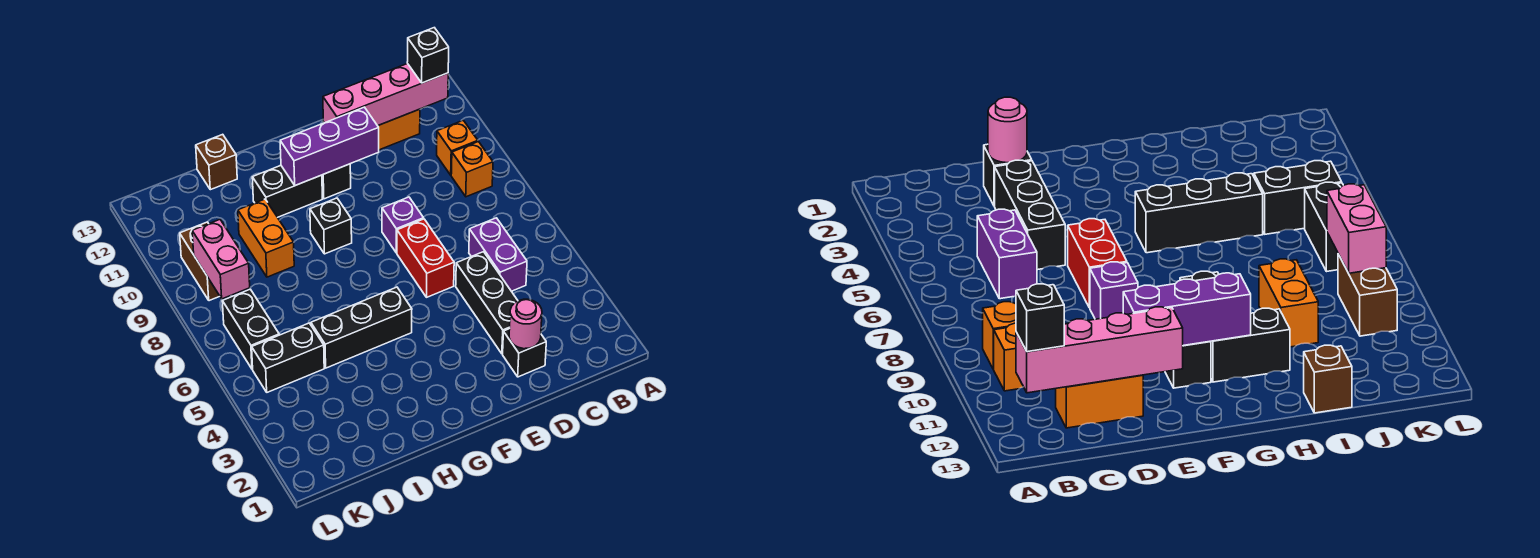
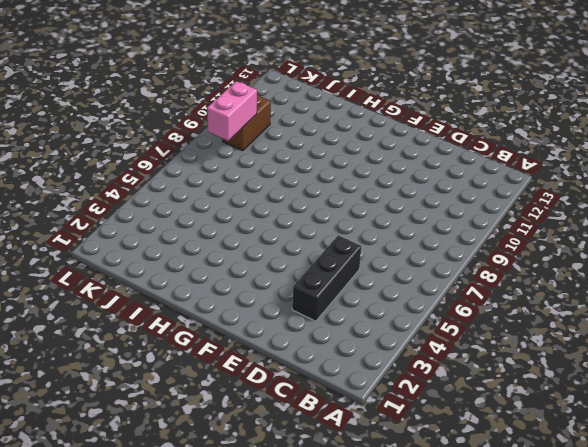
none -> orange brick B9 level 1
none -> orange brick B10 level 1
none -> purple brick C5:C6 level 1

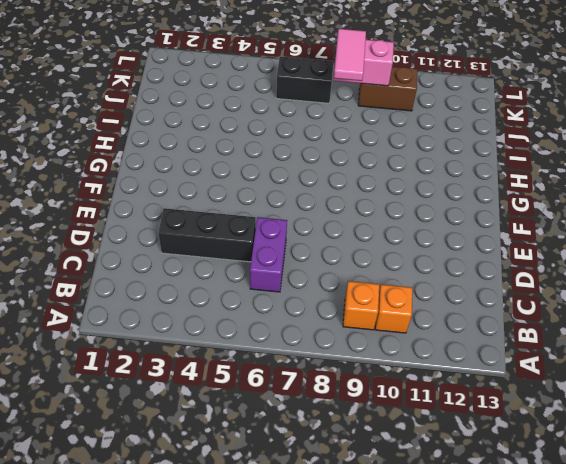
purple brick C6:D6 level 1 -> purple brick C5:C6 level 1
pink tile J8:K8 level 3 -> none
none -> orange brick C12:D12 level 1
none -> black brick D2 level 1
none -> red brick E6:E7 level 1

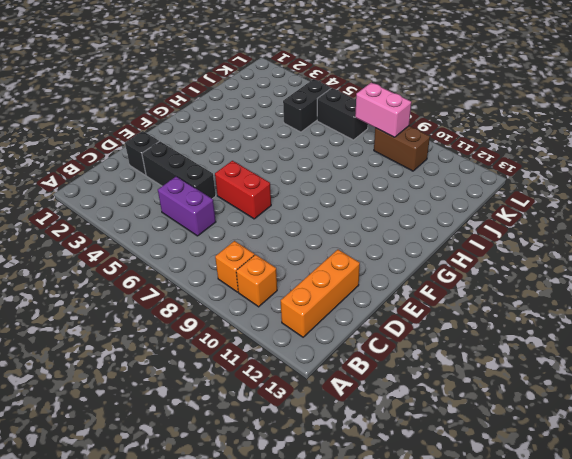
orange brick B12:D12 level 1 -> orange brick C12:D12 level 1
none -> purple brick E8 level 1
none -> black brick F11 level 1
none -> black brick G5:I5 level 1

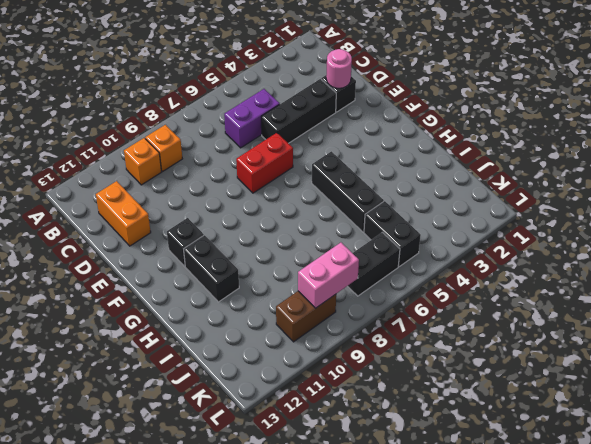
none -> purple brick E8 level 1
none -> black brick G9 level 1
none -> orange brick I9:I10 level 1

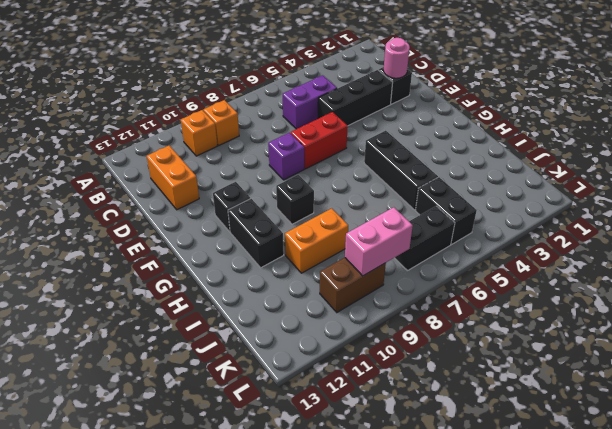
none -> brown brick I13 level 1
none -> pink brick B12:E12 level 2
none -> purple brick E11:G11 level 2

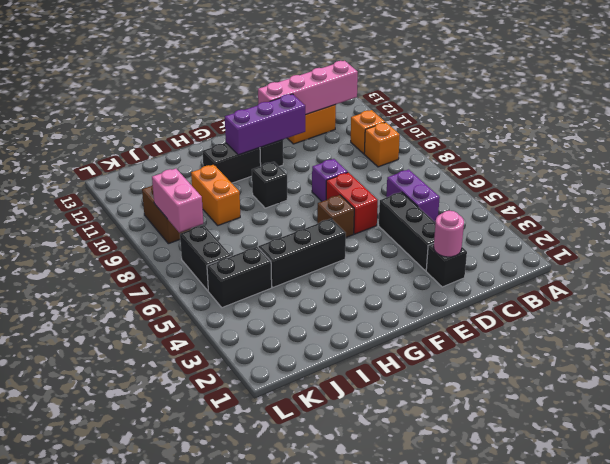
brown brick F6 level 1 -> brown brick I13 level 1
none -> black brick B12 level 3

